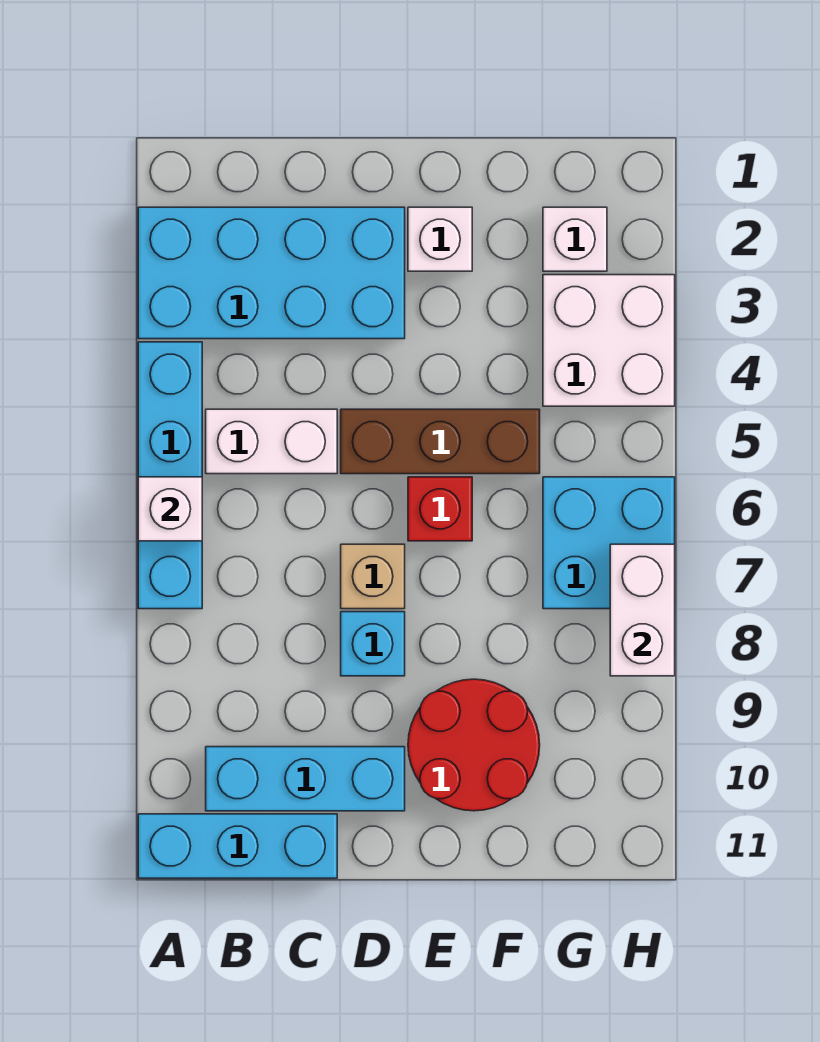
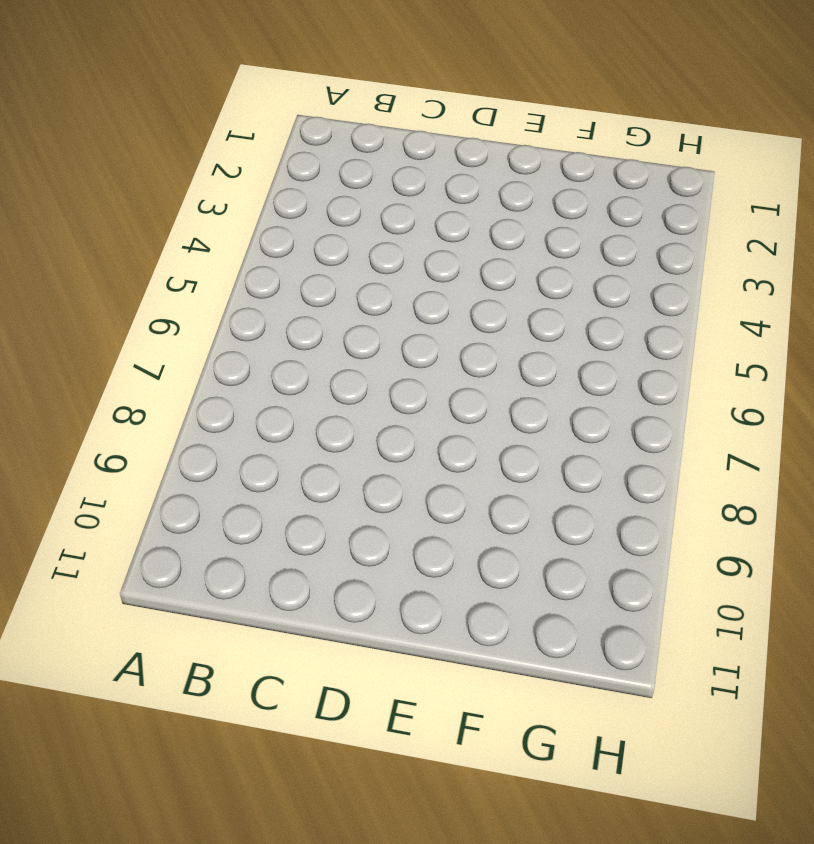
none -> cyan brick A2:D3 level 1
none -> cyan brick A4:A7 level 1
none -> cyan brick A11:C11 level 1

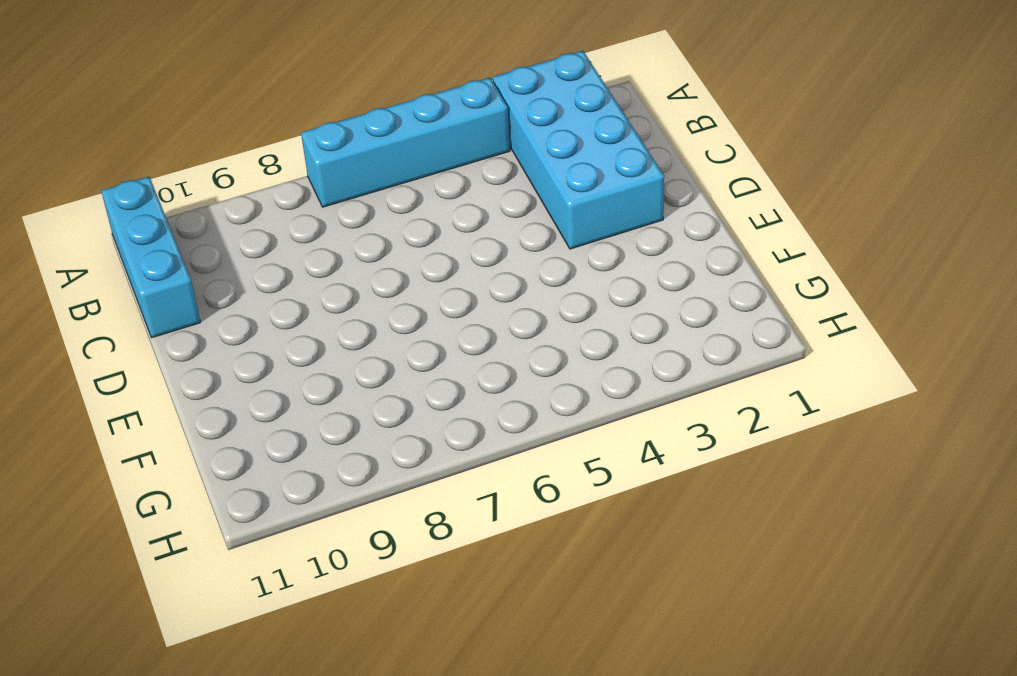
none -> white brick B5:C5 level 1
none -> cyan brick B10:D10 level 1
none -> brown brick D5:F5 level 1

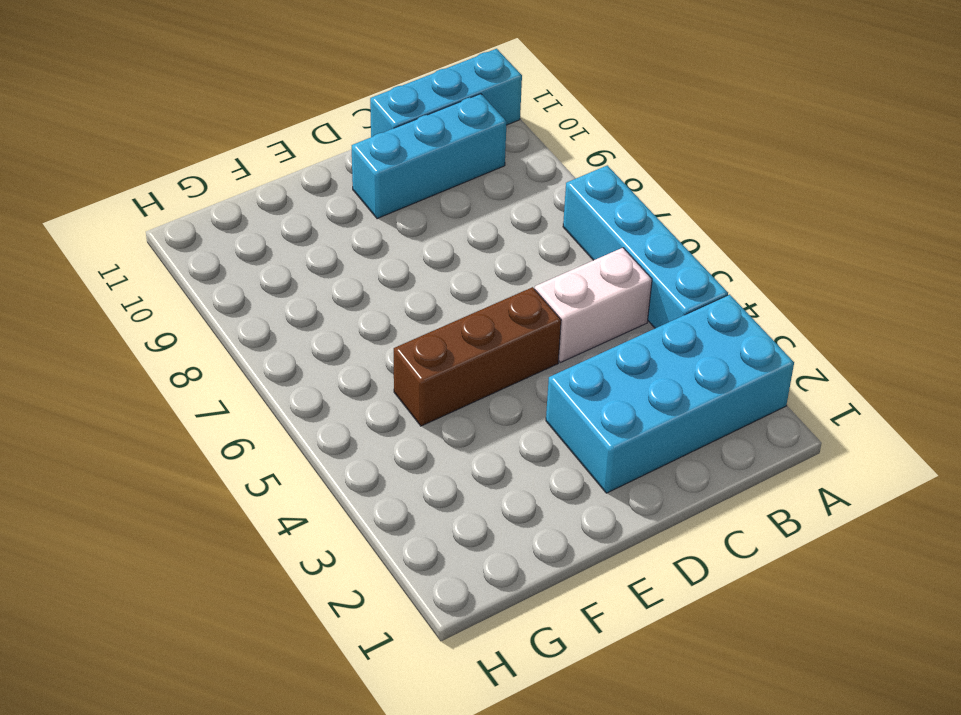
none -> tan brick D7 level 1
none -> cyan brick D8 level 1
none -> white brick E2 level 1

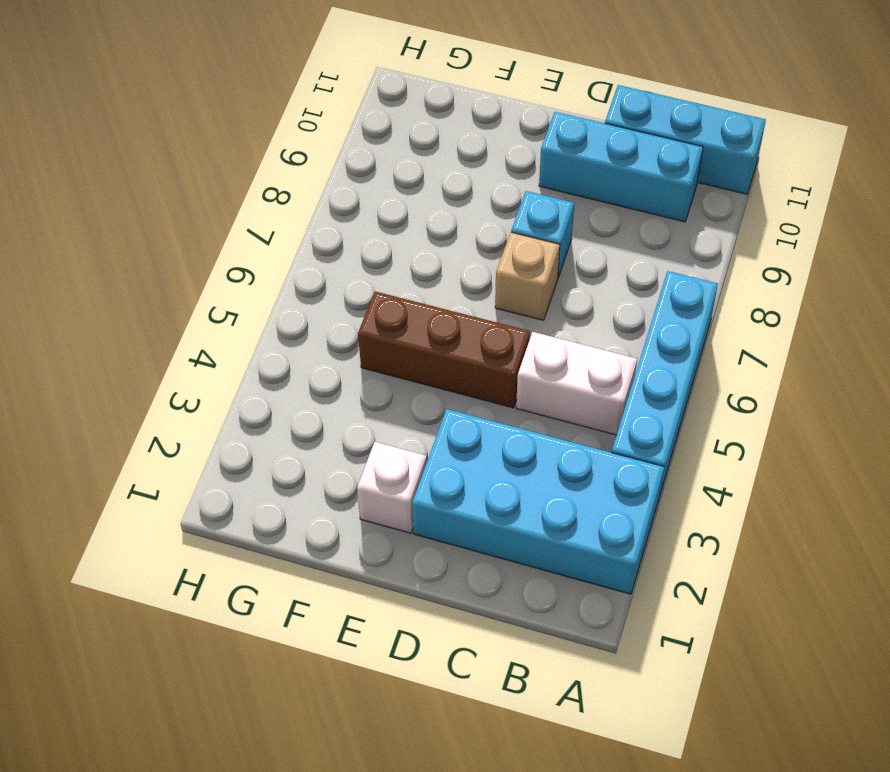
none -> red brick E6 level 1
none -> red round brick E9:F10 level 1
none -> white brick G2 level 1

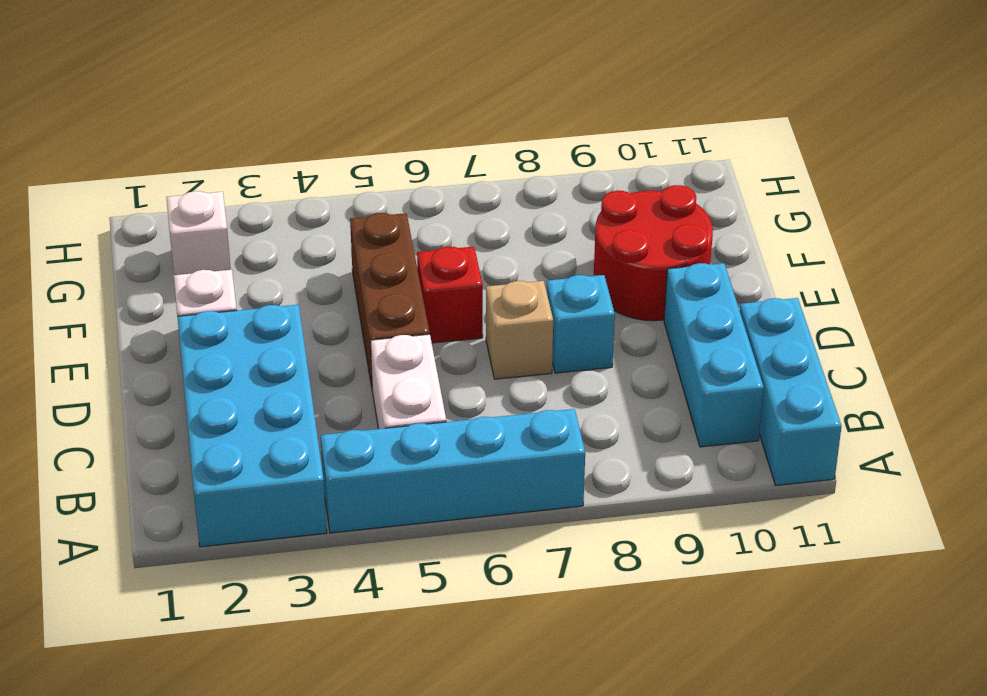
none -> white brick G3:H4 level 1
none -> cyan brick G6:H7 level 1
none -> white brick A6 level 2

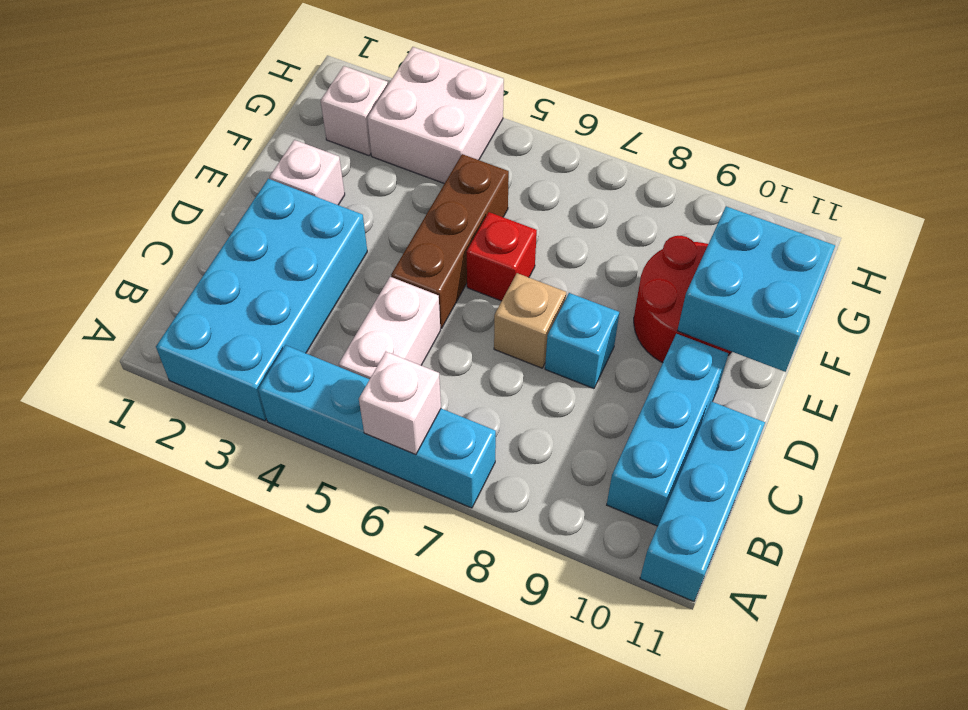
cyan brick E10:F11 level 2 -> cyan brick G6:H7 level 1
none -> white brick H7:H8 level 2

